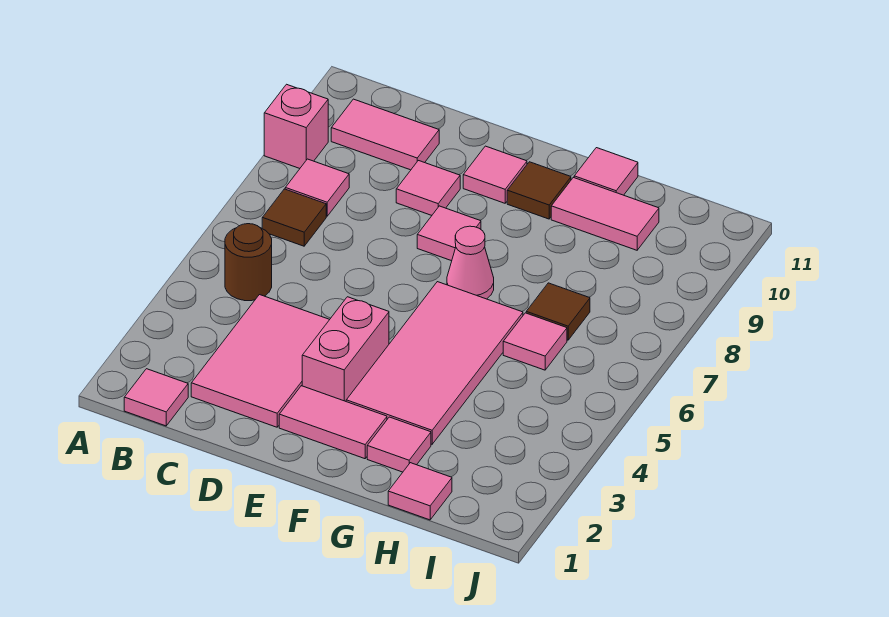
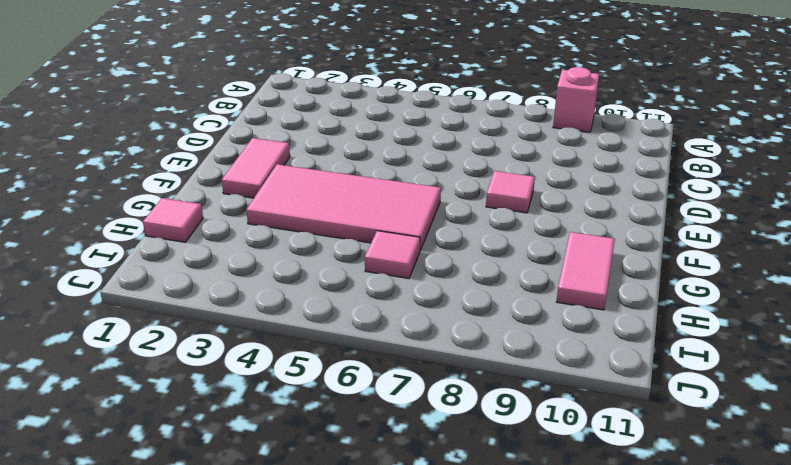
none -> pink tile B1 level 1
none -> brown round brick B5 level 1
none -> brown tile B7 level 1

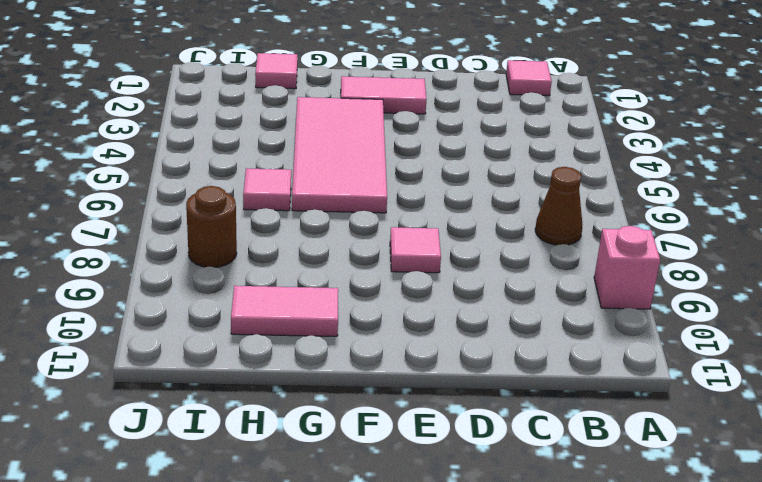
brown cone B7 level 1 -> brown tile B7 level 1
brown round brick I8 level 1 -> brown round brick B5 level 1
none -> pink tile B8 level 1
none -> pink tile B10:C10 level 1
none -> pink tile C2:D4 level 1

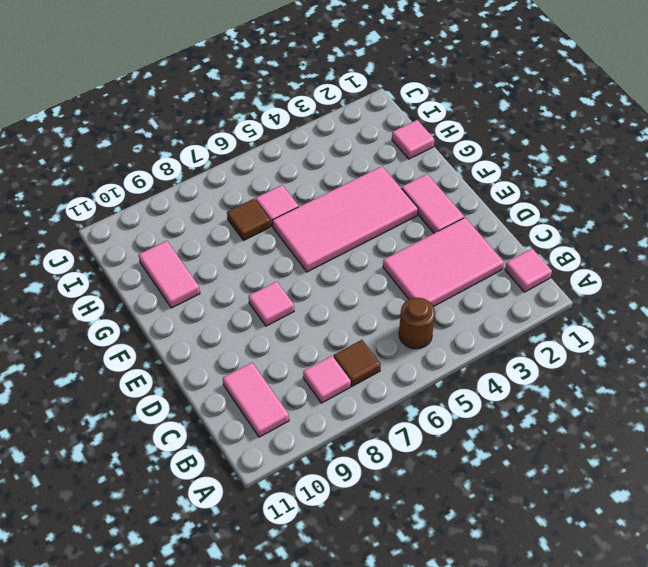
none -> pink brick A9 level 1
none -> pink tile D9 level 1
none -> pink brick E3:E4 level 1

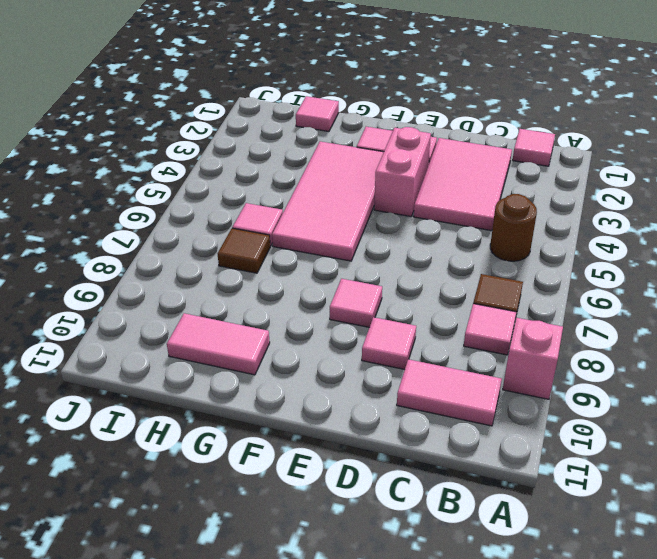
none -> pink tile E10 level 1
none -> pink cone F7 level 1
none -> brown tile F10 level 1

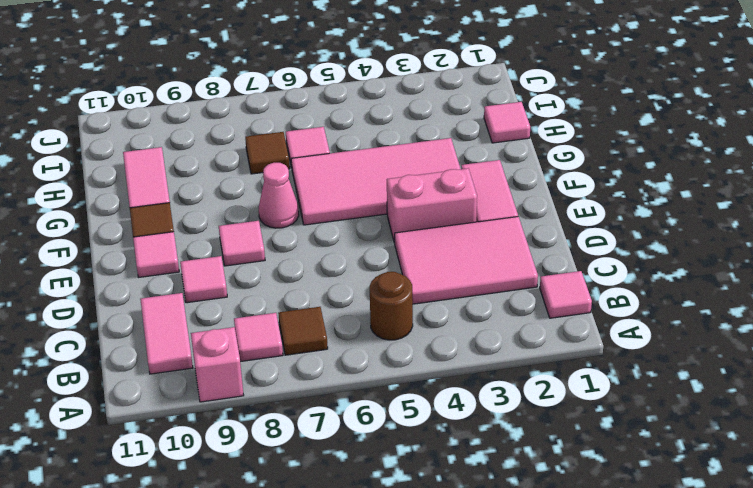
none -> pink tile G2 level 1
none -> pink tile G11 level 1

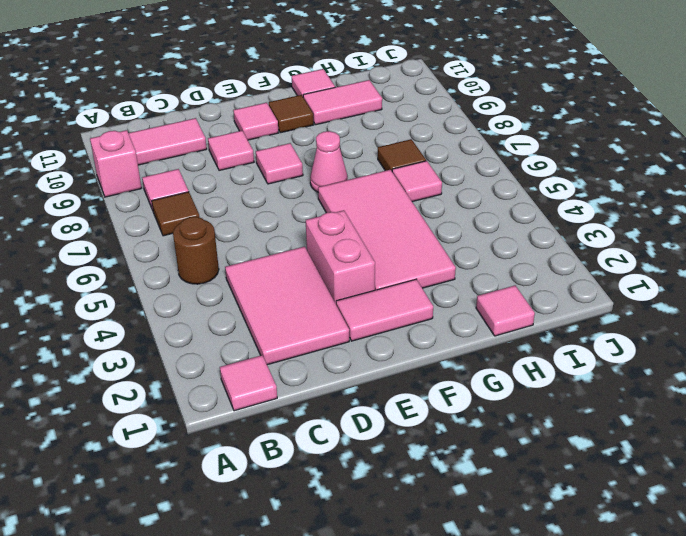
none -> pink tile G2 level 1

